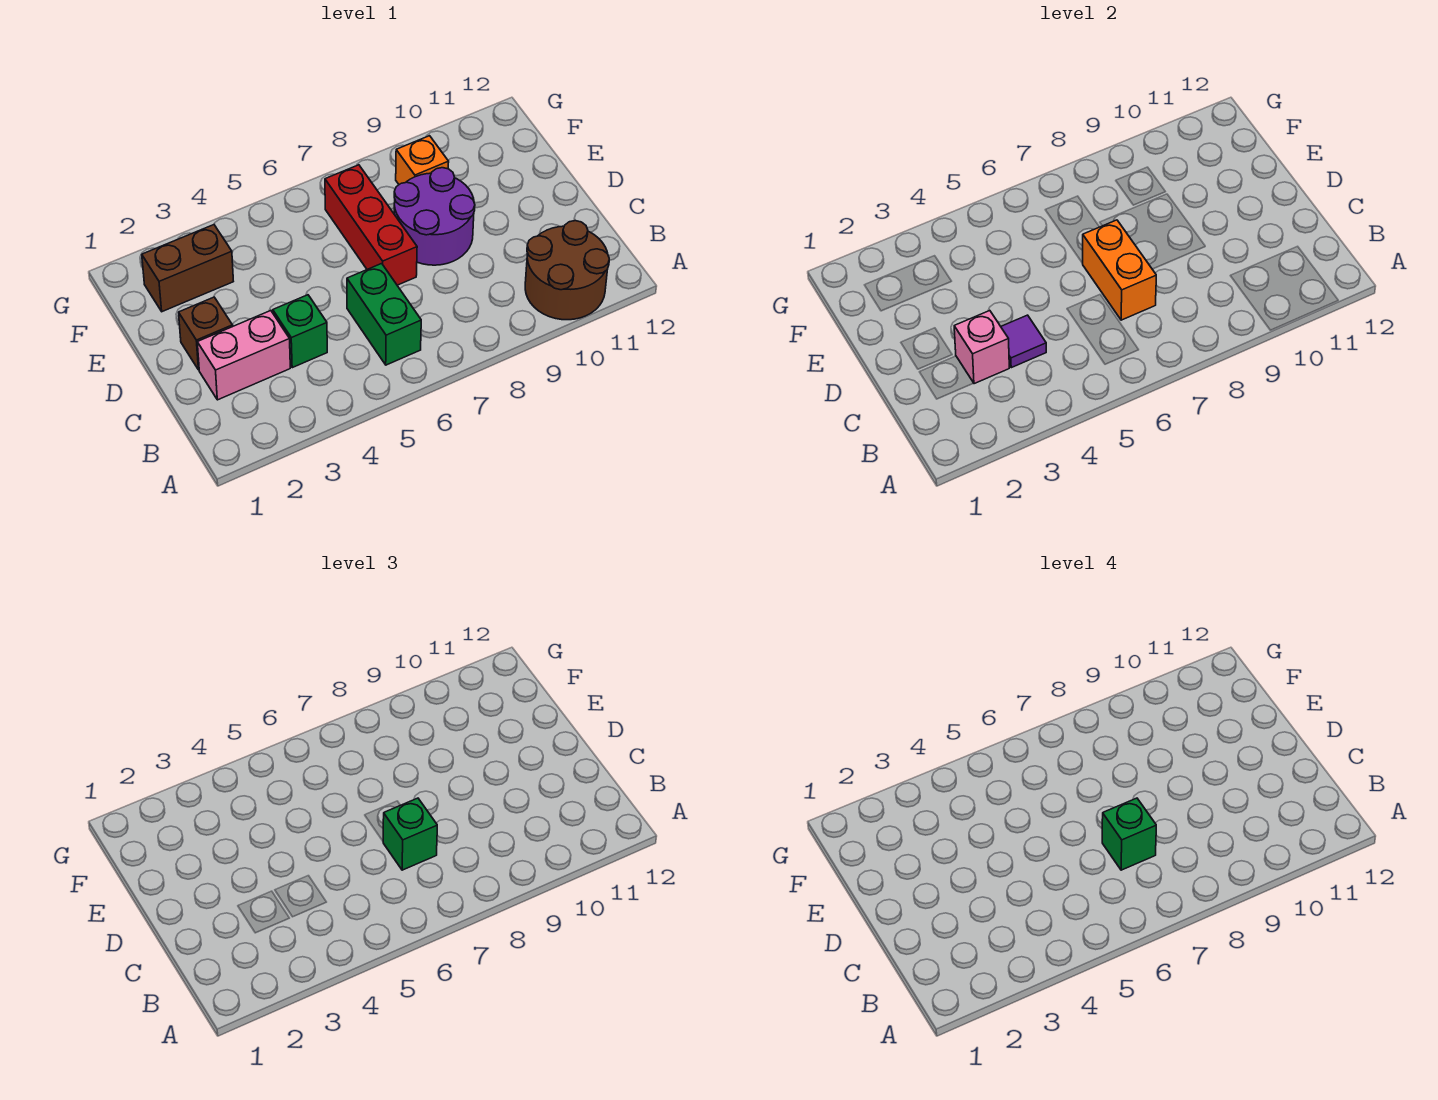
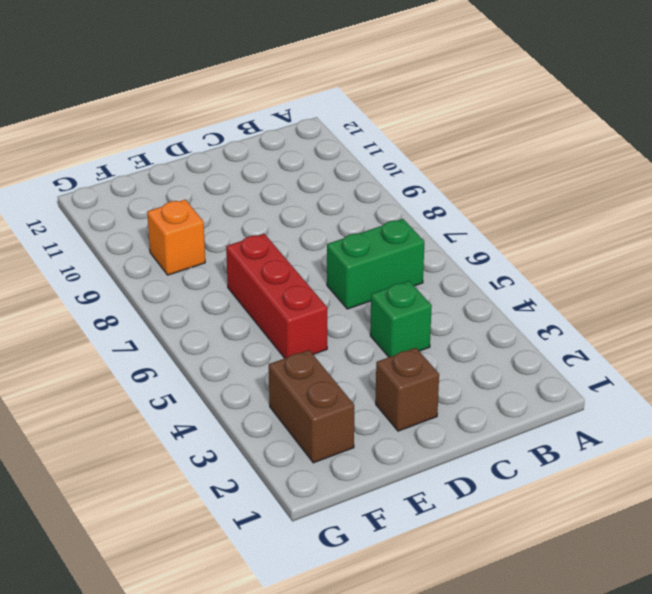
red brick E5:E7 level 1 -> red brick D7:F7 level 1
none -> brown round brick A10:B11 level 1
none -> pink brick C2:C3 level 1
none -> purple round brick D8:E9 level 1

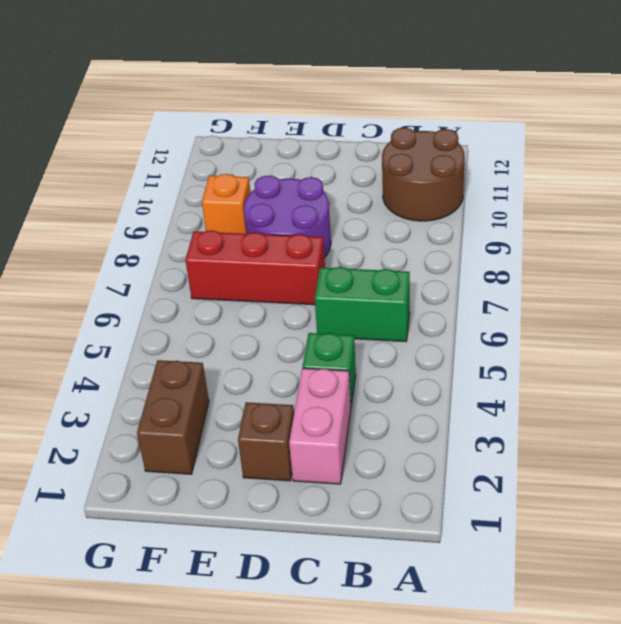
none -> pink brick C3 level 2
none -> purple tile C4 level 2
none -> orange brick C7:D7 level 2

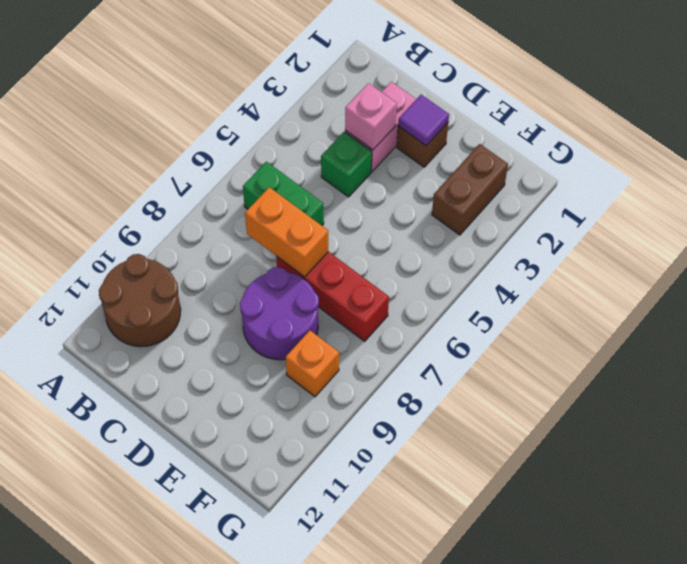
purple tile D2 level 2 -> purple tile C4 level 2
none -> green brick C7 level 3
none -> green brick C7 level 4

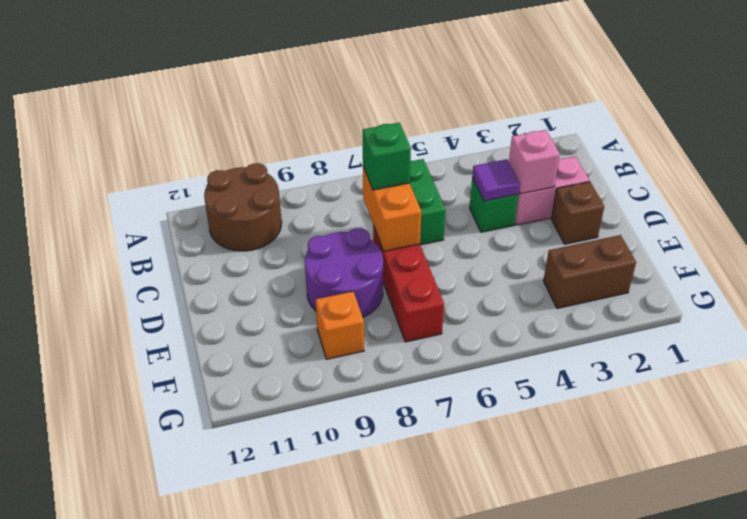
none -> green brick C7 level 4

